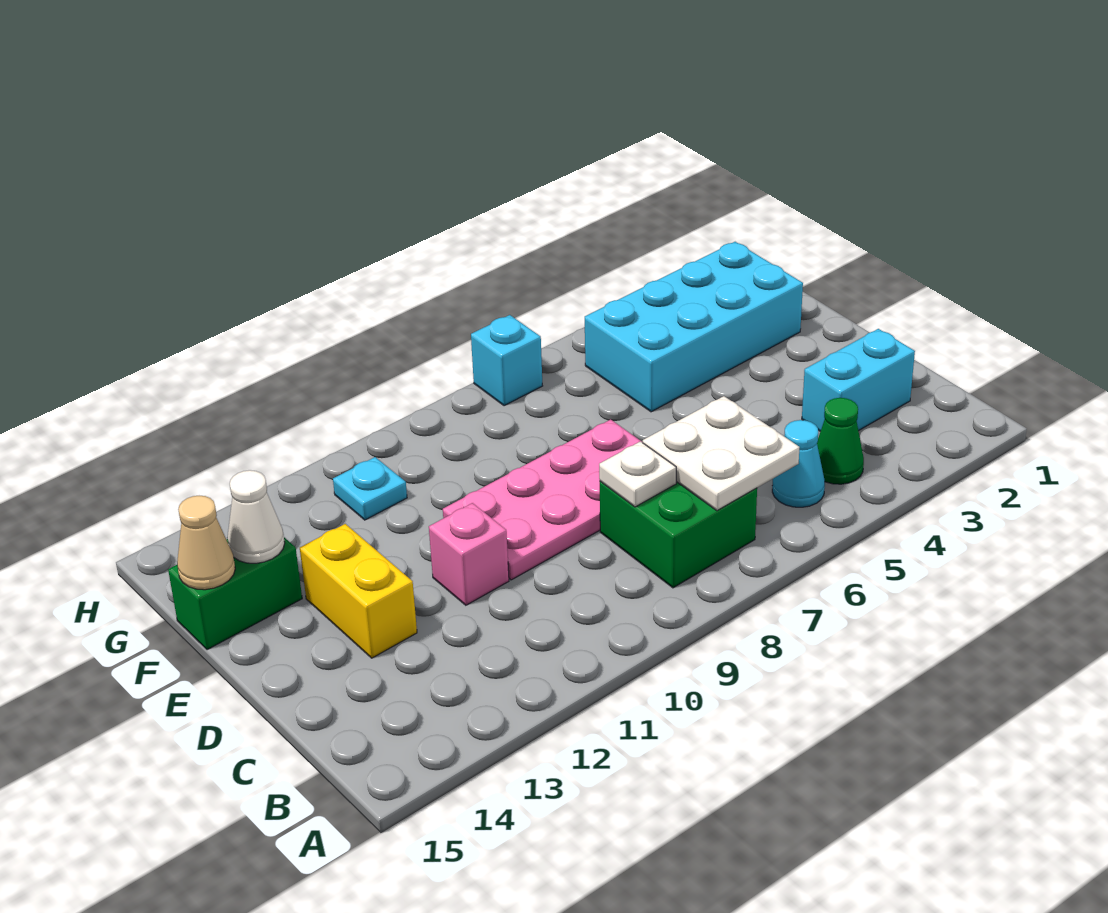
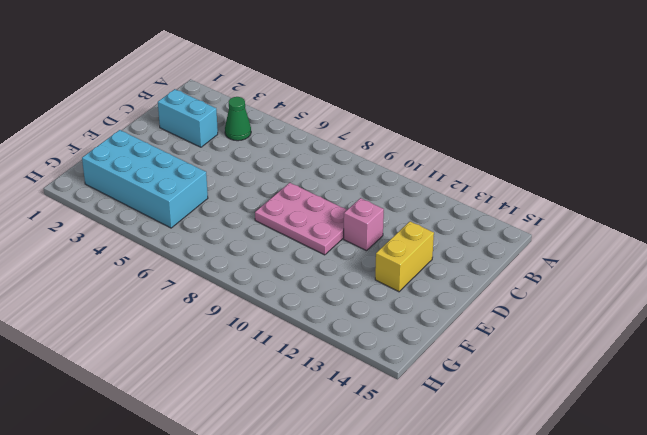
pink plate D8:E10 level 1 -> pink plate D7:E10 level 1
none -> cyan cone B5 level 1
none -> green brick B7:C8 level 1
none -> green brick F14:F15 level 1

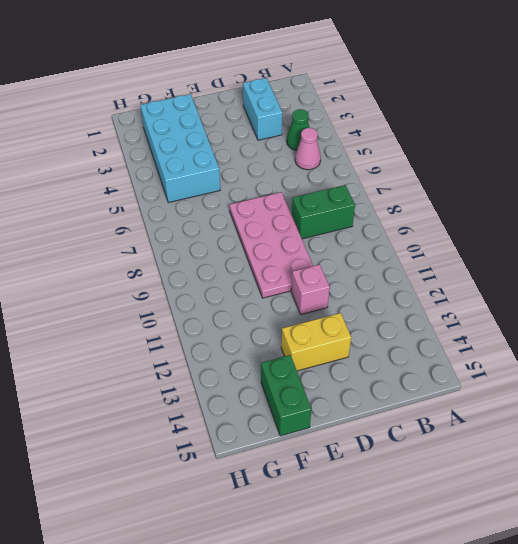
pink cone B5 level 1 -> cyan cone B5 level 1
green brick B8:C8 level 1 -> green brick B7:C8 level 1
none -> cyan plate G11 level 1
none -> cyan brick H7 level 1
none -> white plate B6:C7 level 2

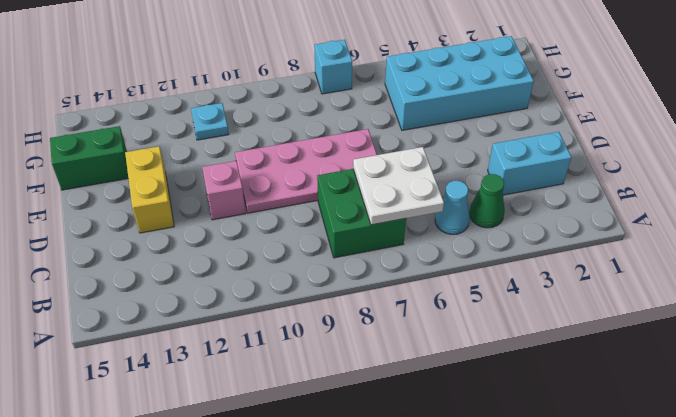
none -> white plate C8 level 2
none -> white cone F14 level 2
none -> tan cone F15 level 2

